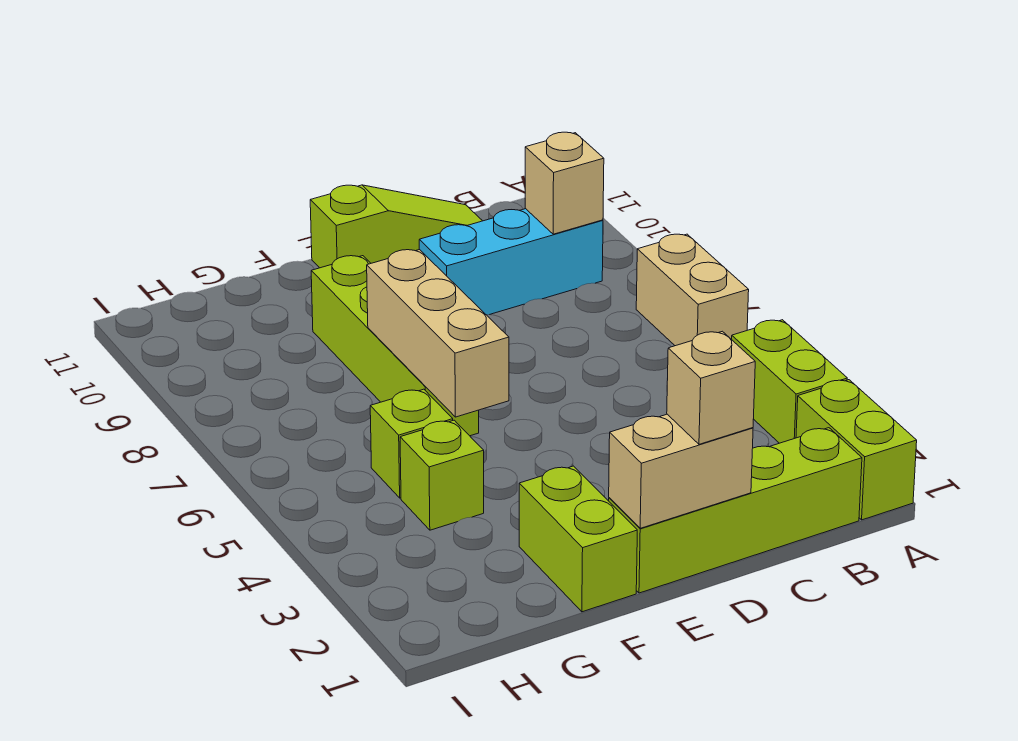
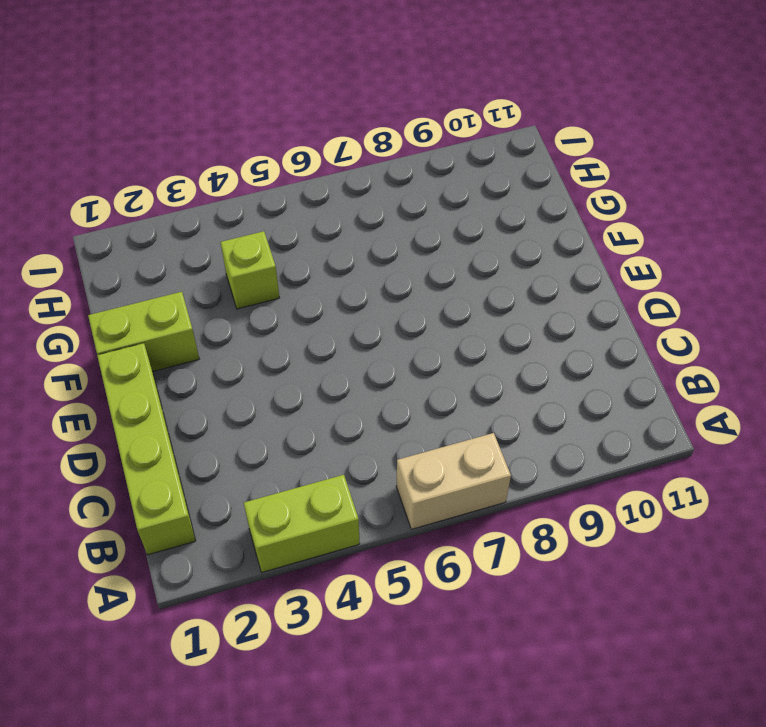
none -> lime brick A1:A2 level 1
none -> cyan brick B9:D9 level 1
none -> lime slope C11:E11 level 1 top E

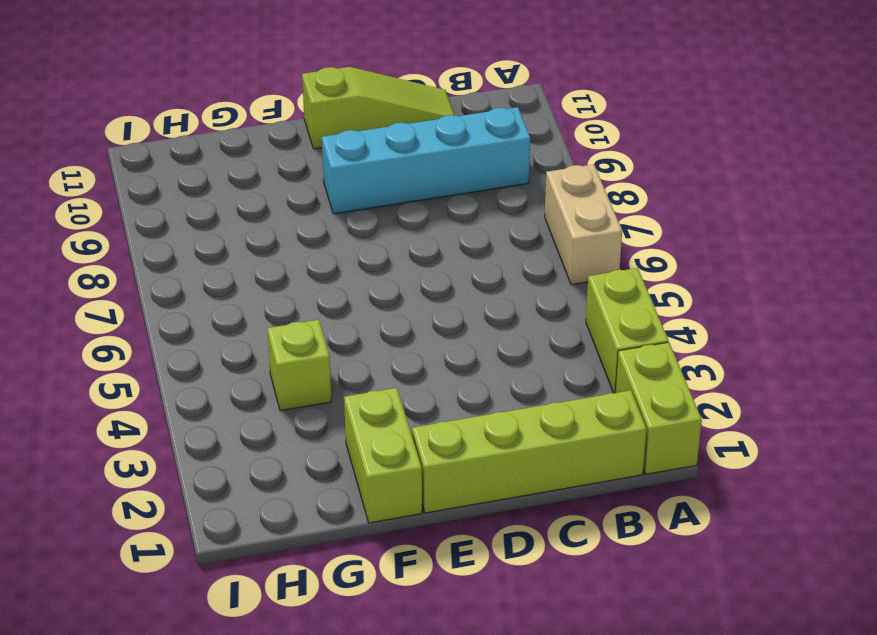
cyan brick B9:E9 level 1 -> cyan brick B9:D9 level 1
none -> lime brick F6:F9 level 1
none -> lime brick G5 level 1
none -> tan brick B9 level 2

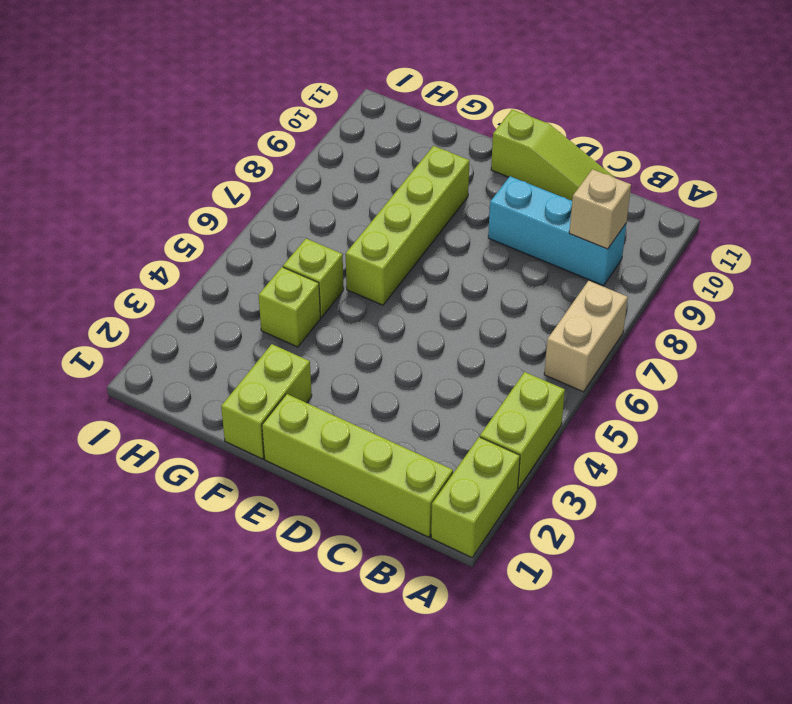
none -> tan brick D1:E1 level 2
none -> tan brick F5:F7 level 2
none -> tan brick D1 level 3

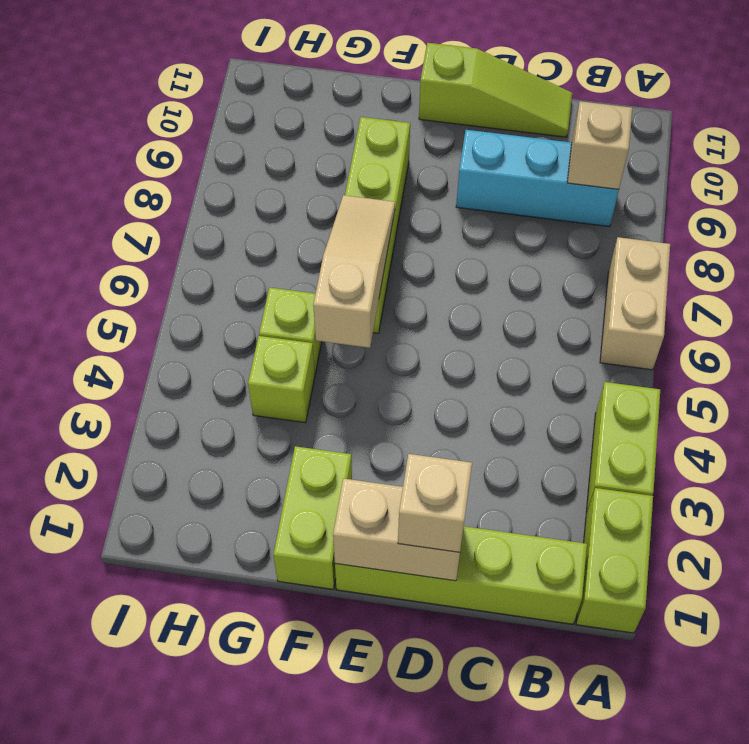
tan slope F5:F7 level 2 top 5 -> tan brick F5:F7 level 2

